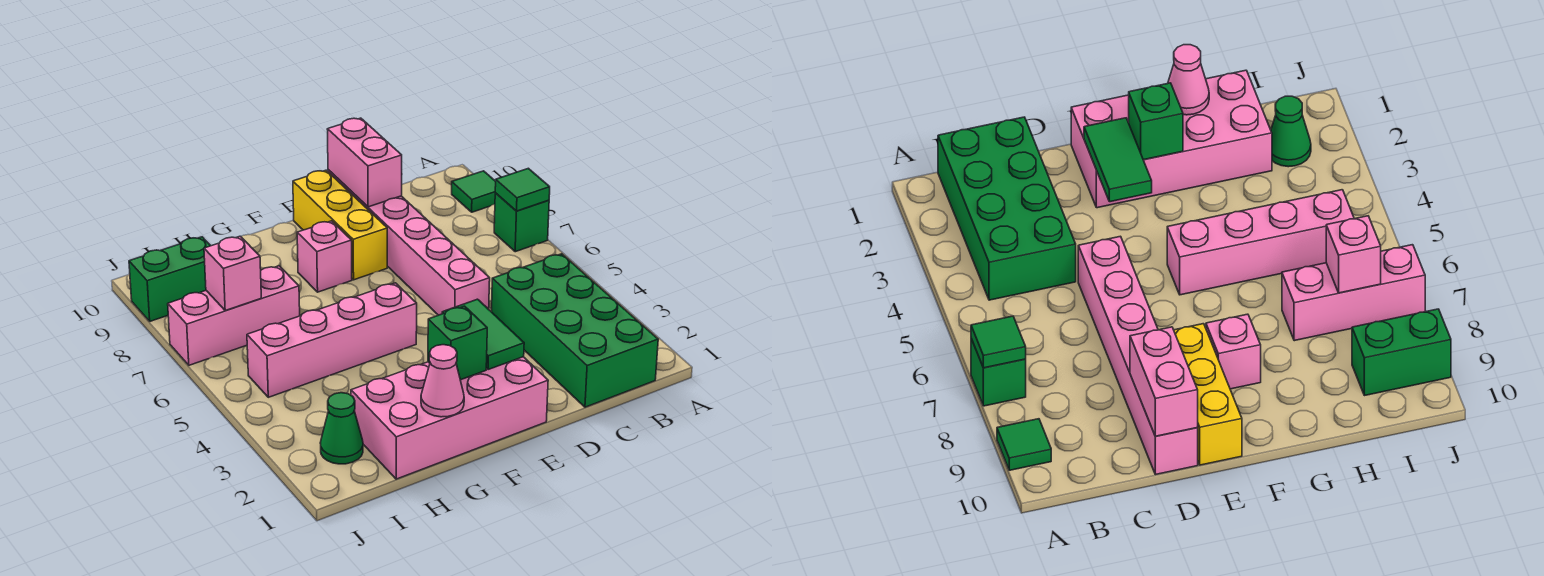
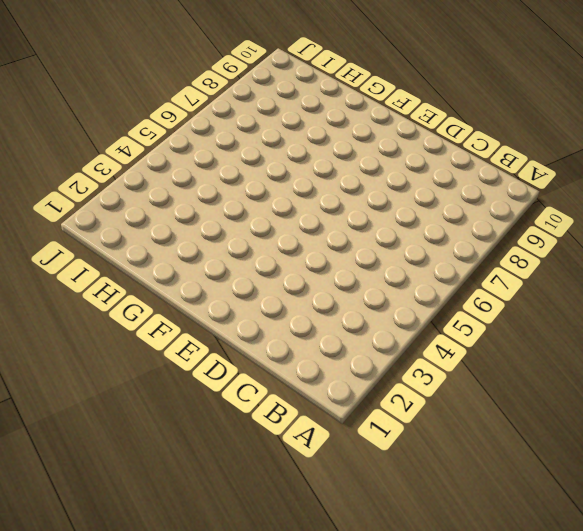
none -> green brick A7 level 1
none -> green tile A9 level 1
none -> green brick B1:C4 level 1

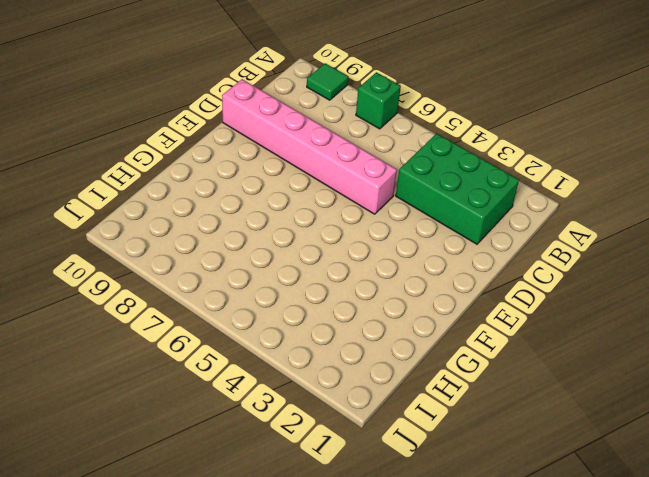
green brick B2:C4 level 1 -> green brick B1:C4 level 1
none -> pink brick E1:H2 level 1
none -> yellow brick E8:E10 level 1
none -> pink brick F5:I5 level 1

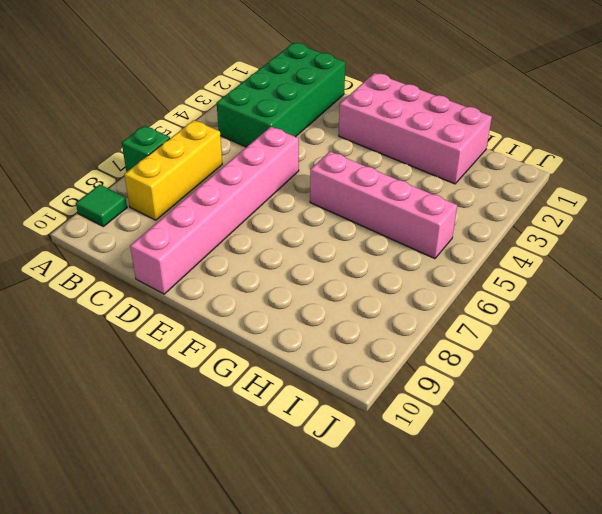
yellow brick B6:B8 level 1 -> yellow brick E8:E10 level 1
none -> pink brick F8 level 1
none -> pink brick H7:J7 level 1
none -> green cone I2 level 1

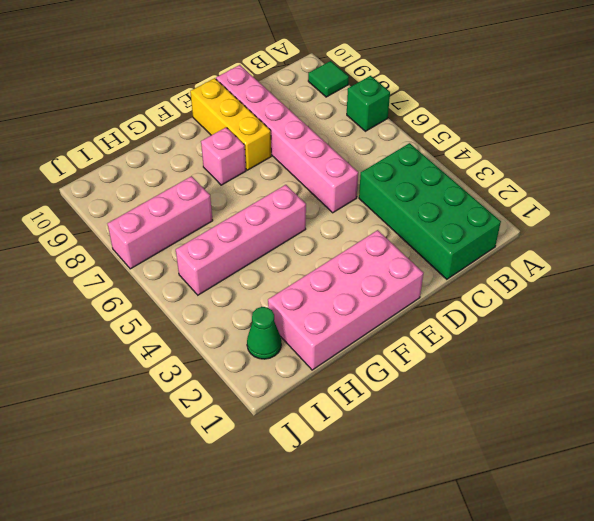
none -> green brick I9:J9 level 1
none -> green tile A7 level 2
none -> pink brick D9:D10 level 2

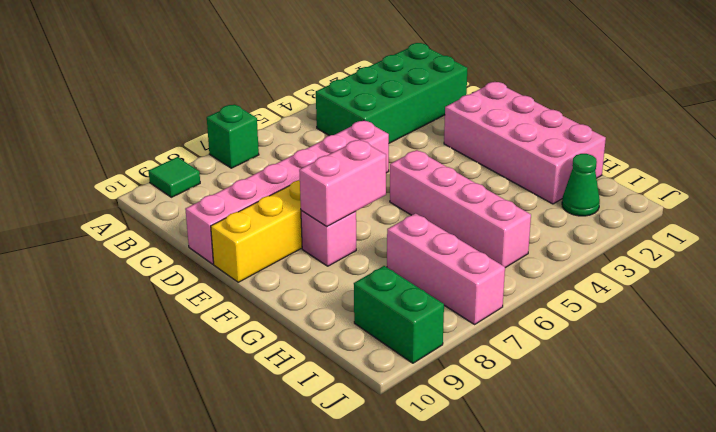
pink brick F7:F8 level 2 -> pink brick D9:D10 level 2
none -> green tile A7 level 2
none -> green tile E2:E3 level 2
none -> green brick F2 level 2

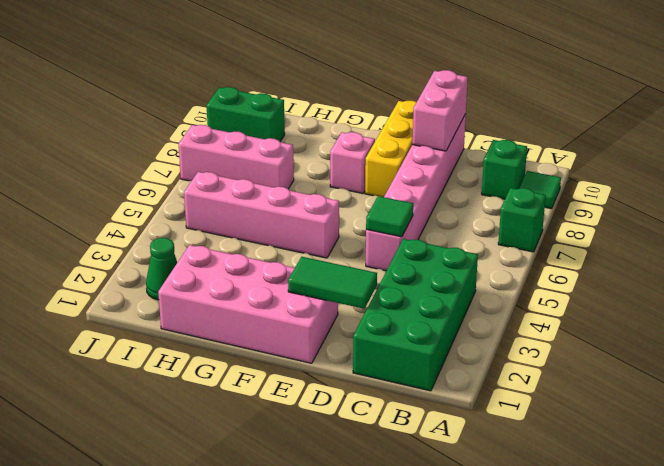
green brick B9 level 1 -> green brick F2 level 2
green tile D2:E2 level 2 -> green tile E2:E3 level 2
green tile D5 level 2 -> green tile A7 level 2
none -> pink cone G1 level 2
none -> pink brick I7 level 2

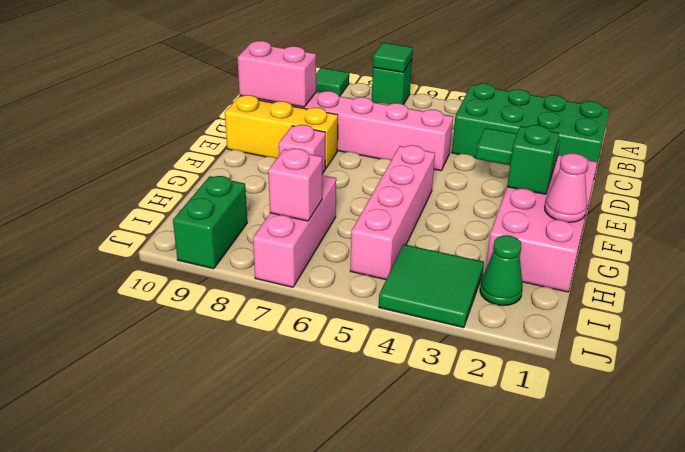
green tile I3:J4 level 1 -> none

